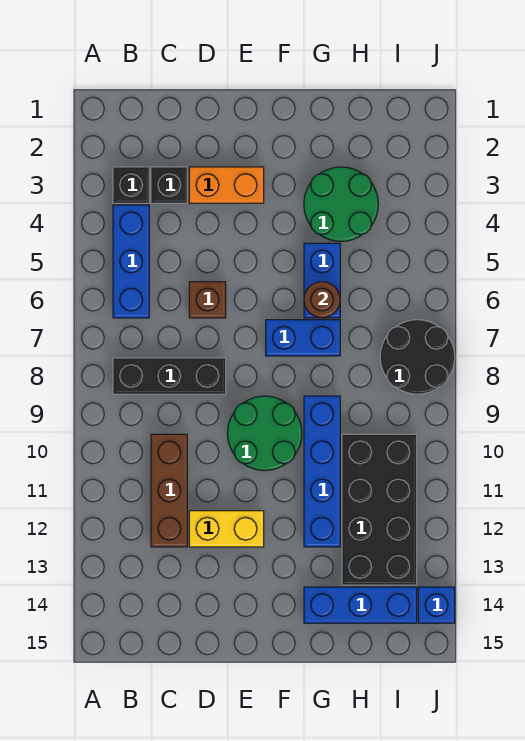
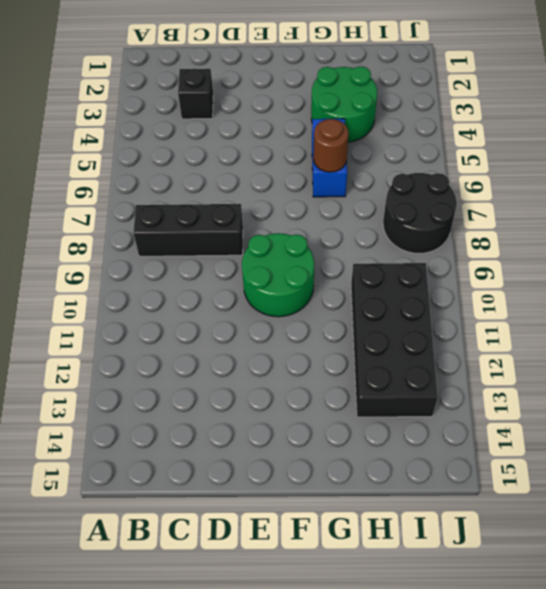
none -> black brick B3 level 1
none -> blue brick B4:B6 level 1
none -> brown brick C10:C12 level 1

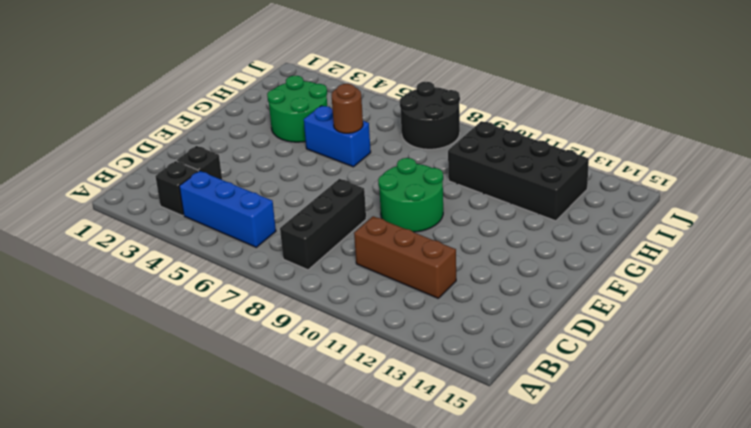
none -> orange brick D3:E3 level 1
none -> brown brick D6 level 1
none -> yellow brick D12:E12 level 1

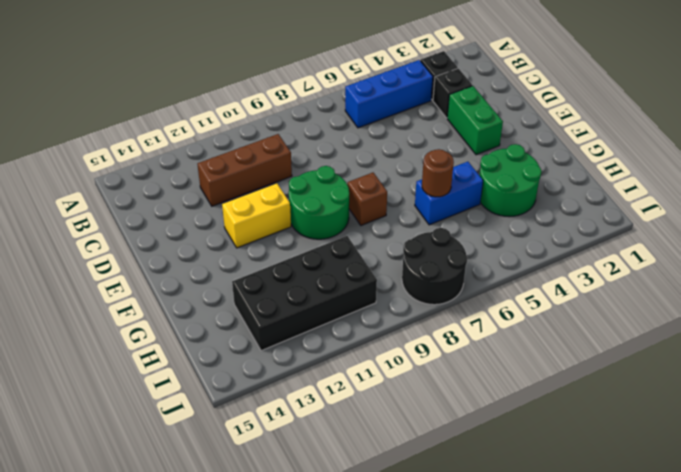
green brick D3:E3 level 1 -> orange brick D3:E3 level 1
yellow brick E11:E12 level 1 -> yellow brick D12:E12 level 1
brown brick F8 level 1 -> brown brick D6 level 1
none -> black brick B8:D8 level 1
none -> blue brick F7:G7 level 1
none -> blue brick G9:G12 level 1

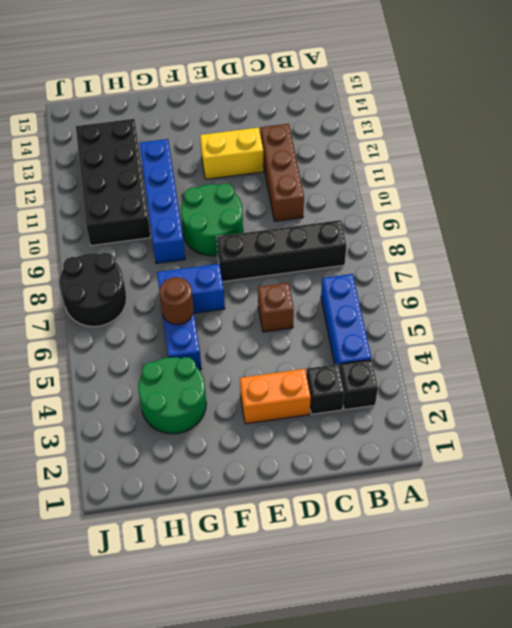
black brick B8:E8 level 1 -> black brick B8:D8 level 1
none -> blue brick G14:I14 level 1
none -> blue brick J14 level 1

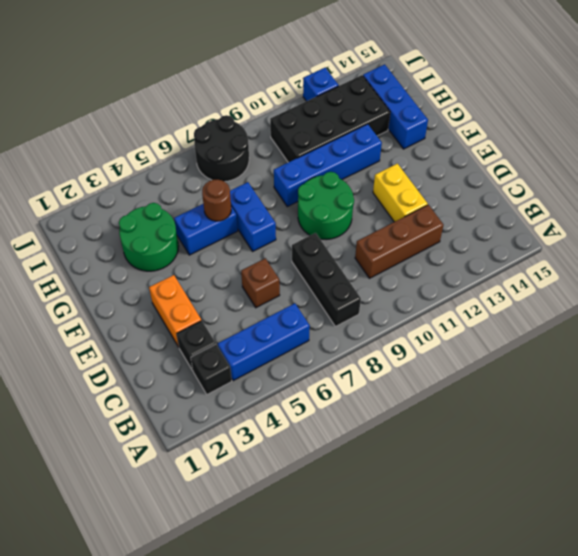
blue brick J12 level 1 -> blue brick J14 level 1

